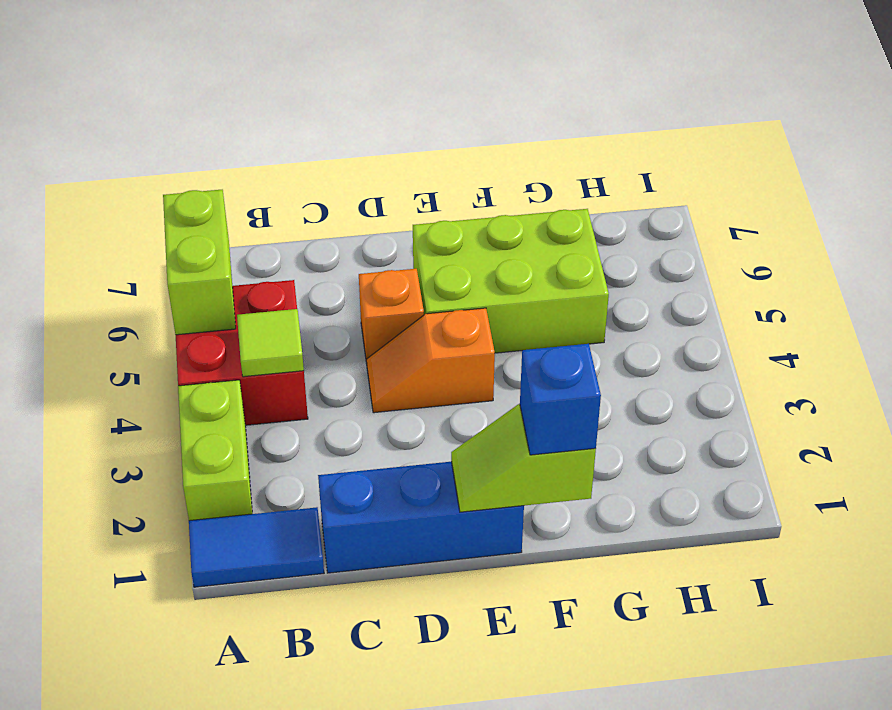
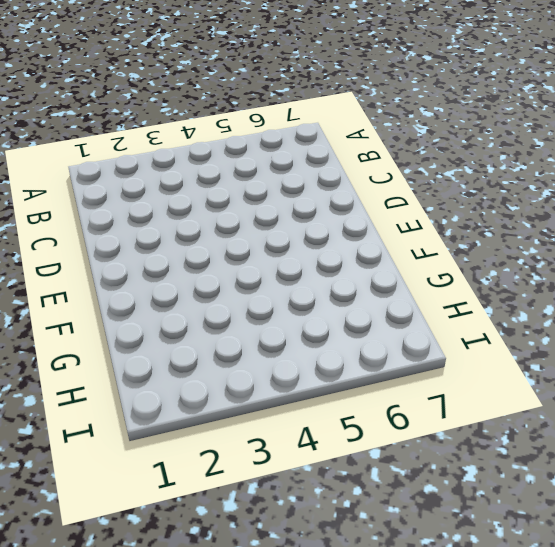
none -> blue tile A1:B1 level 1
none -> lime brick A2:A3 level 1

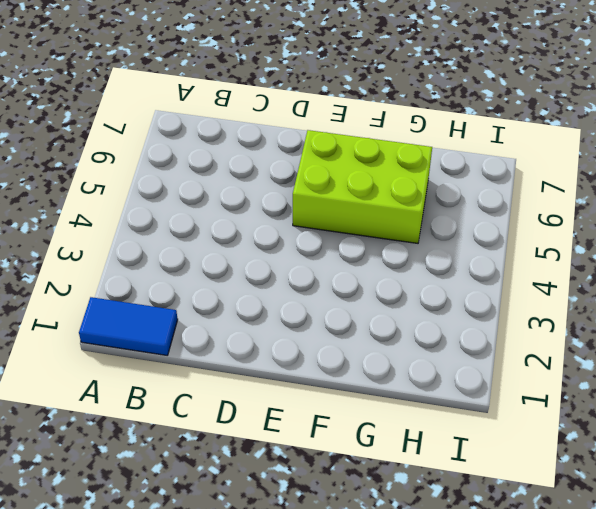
none -> lime brick A2:A3 level 1
none -> red brick A4:B5 level 1

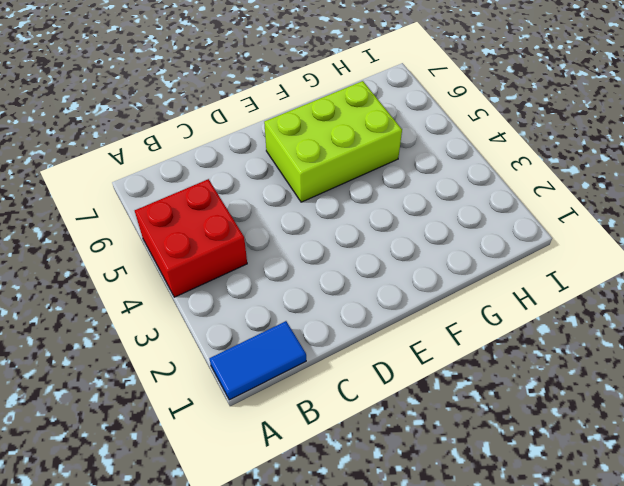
none -> lime brick A2:A3 level 1
none -> blue brick C1:E1 level 1

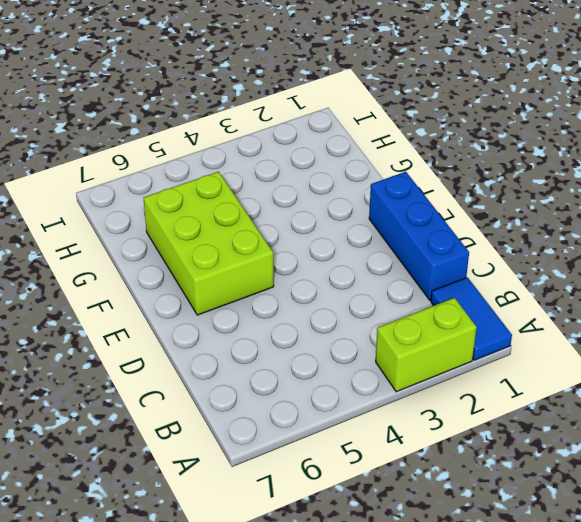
none -> red brick A4:B5 level 1
none -> orange slope D4:E4 level 1 top E

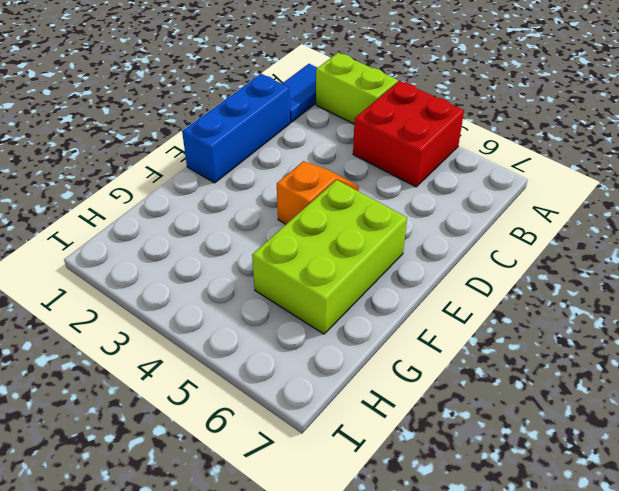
none -> orange brick D5 level 1
none -> lime brick A5:A6 level 2

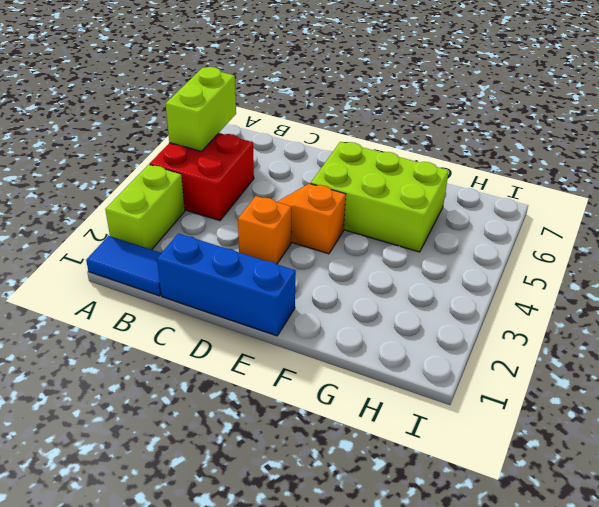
orange brick D3 level 1 -> orange brick D5 level 1
none -> lime tile B4 level 2
none -> lime slope E1:F1 level 2 top F

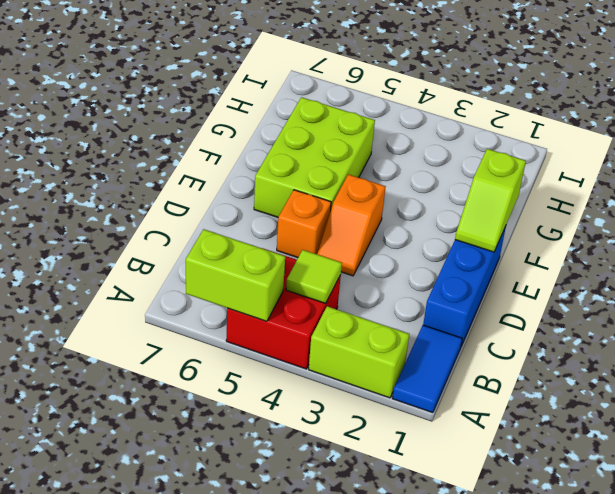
none -> blue brick F1 level 3

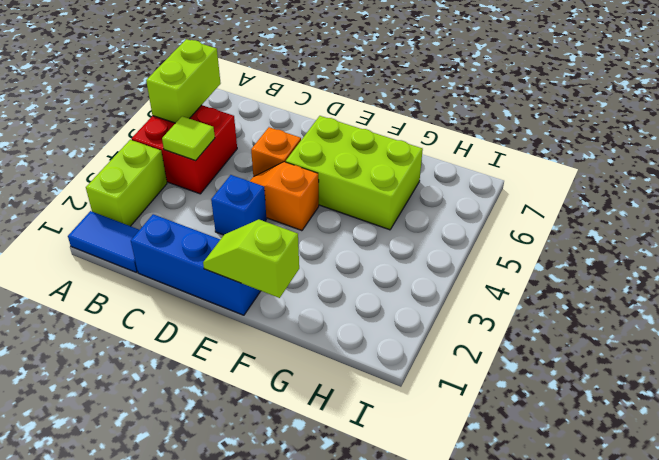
blue brick D3 level 1 -> blue brick F1 level 3

